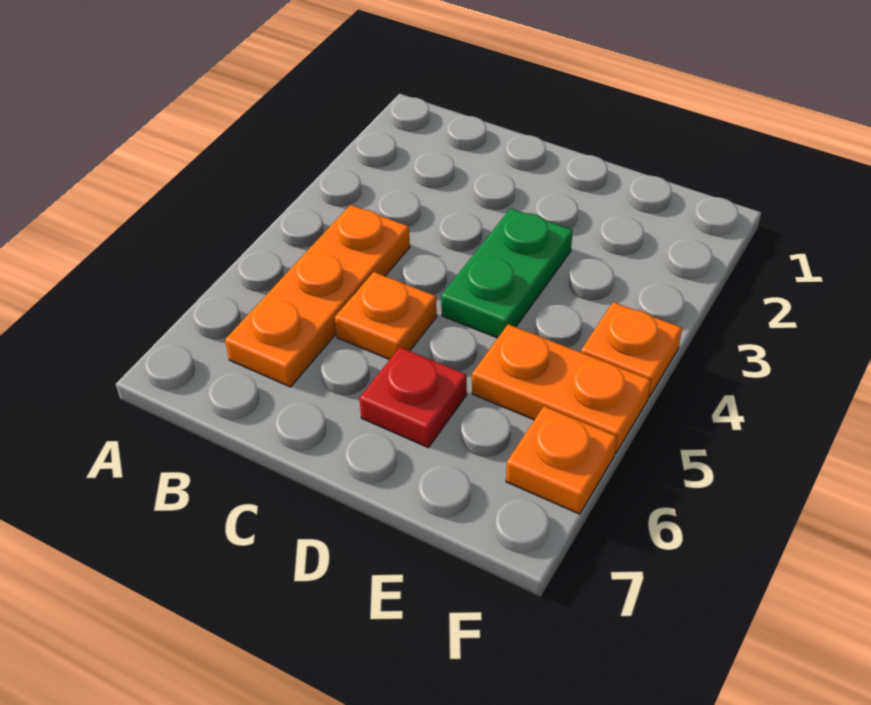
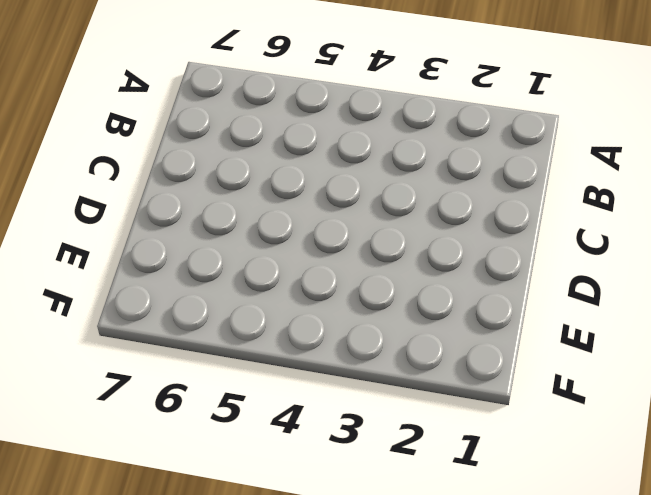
none -> orange plate B4:B6 level 1
none -> orange plate C5 level 1

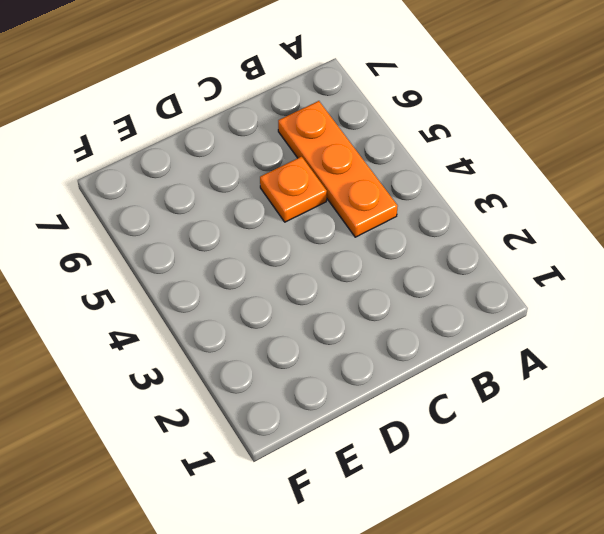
none -> green plate D3:D4 level 1
none -> red plate D6 level 1

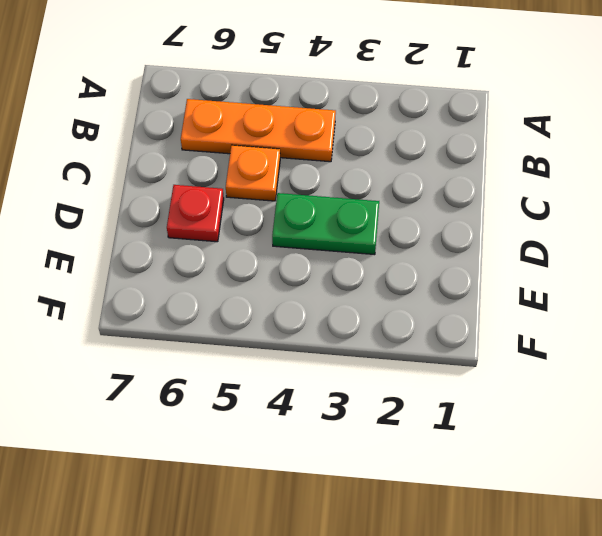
none -> orange plate E5:F5 level 1
none -> orange plate F4 level 1

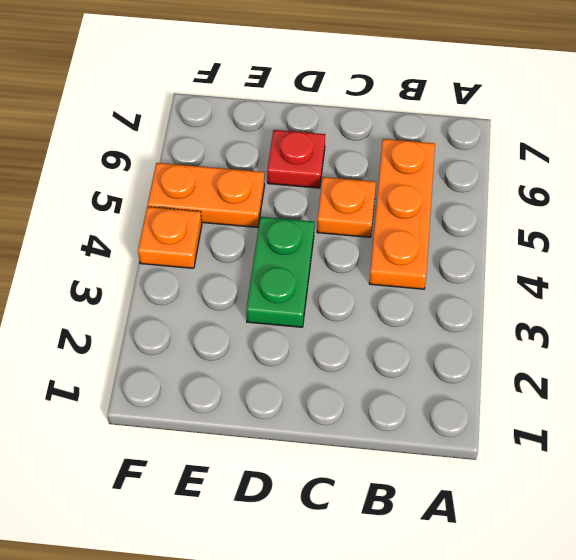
none -> orange plate F6 level 1

